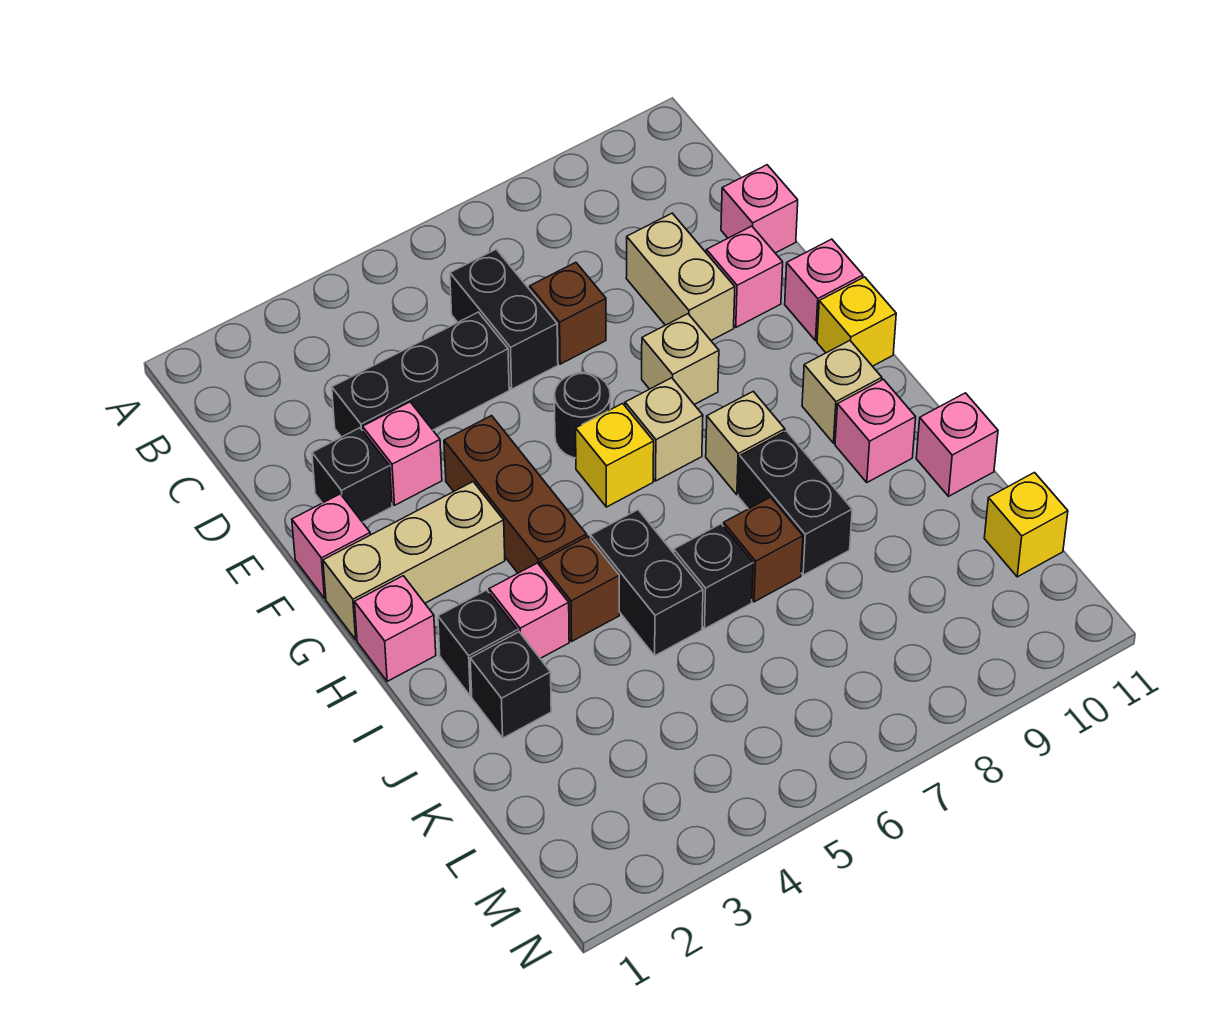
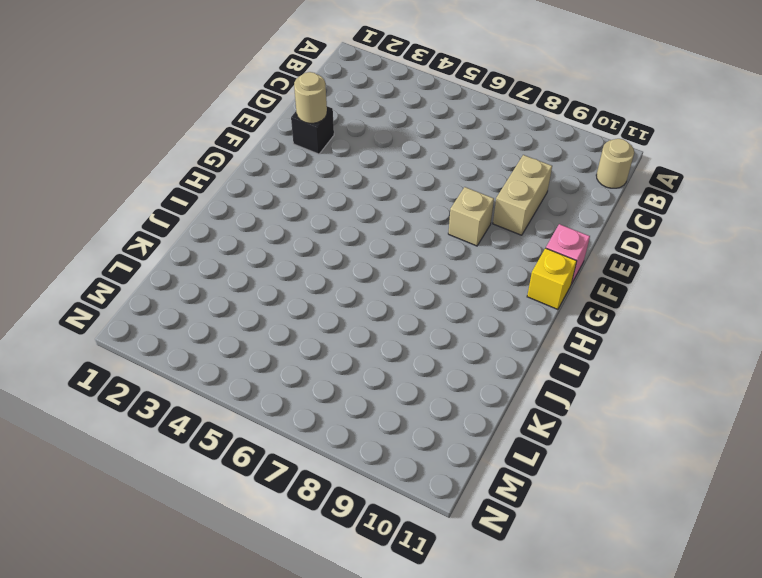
tan round brick B11 level 1 -> none
tan round brick E2 level 2 -> none
none -> black brick C6:D6 level 1
none -> black brick D3:D5 level 1
none -> brown brick D7 level 1
none -> pink brick D11 level 1

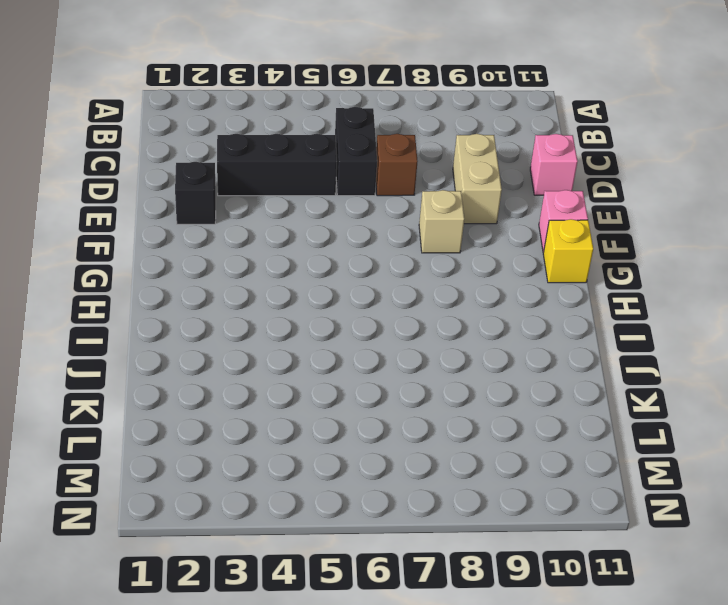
none -> pink brick E3 level 1
none -> pink brick E10 level 1
none -> pink brick F1 level 1
none -> brown brick F4:H4 level 1

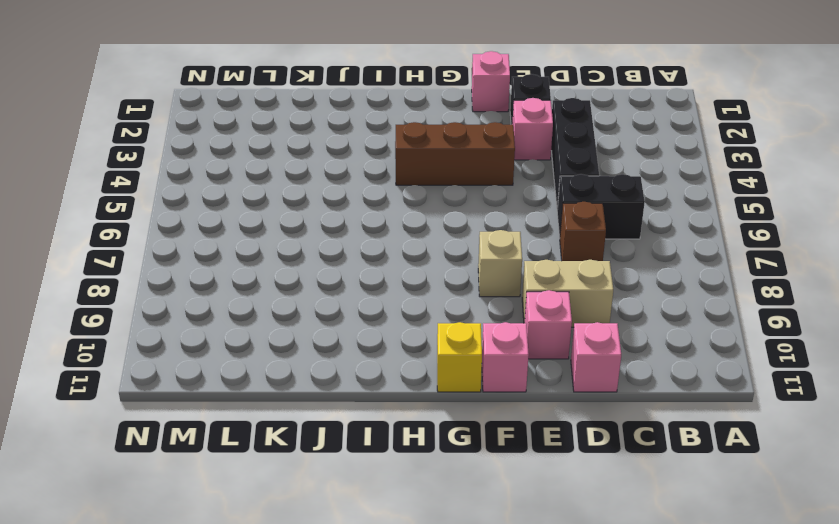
none -> black round brick F6 level 1
none -> tan brick G1:G3 level 1
none -> yellow brick G6 level 1
none -> tan brick G7 level 1

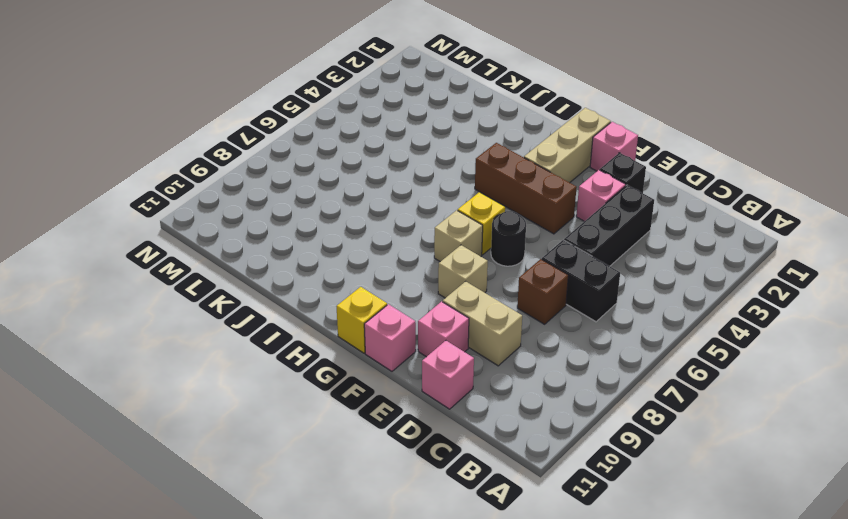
none -> pink brick H1 level 1
none -> tan brick H8 level 1
none -> tan brick H10 level 1
none -> black brick I2 level 1

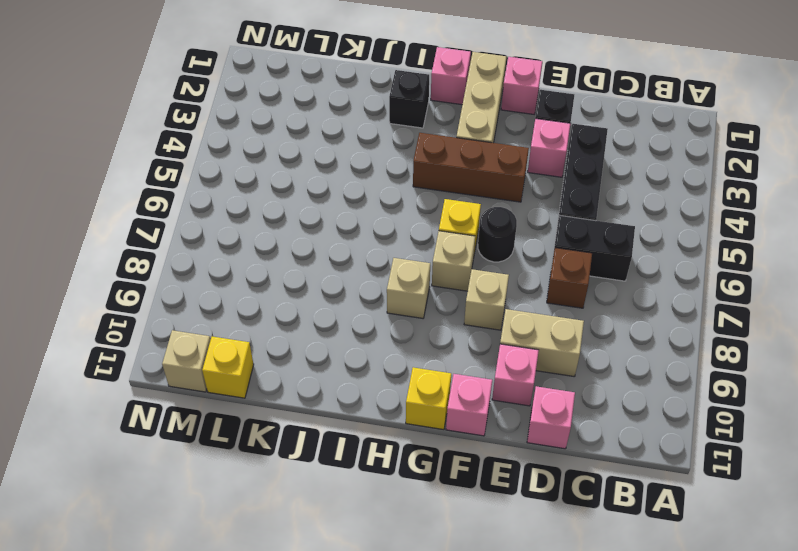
tan brick M11 level 1 -> tan brick H10 level 1
none -> pink brick I3 level 1
none -> brown brick I4 level 1
none -> black brick I5:J5 level 1
none -> black brick I8:J8 level 1

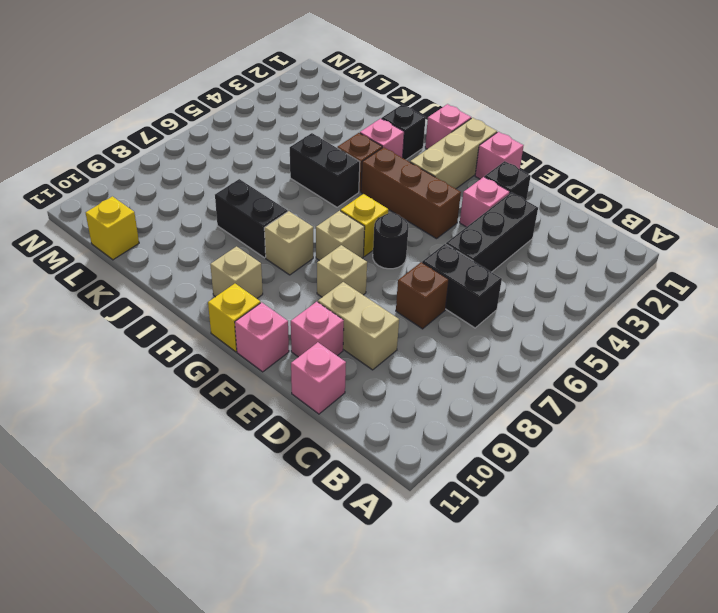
none -> pink brick I10 level 1
none -> black brick J2 level 1
none -> black brick J6 level 1
none -> brown brick J7 level 1

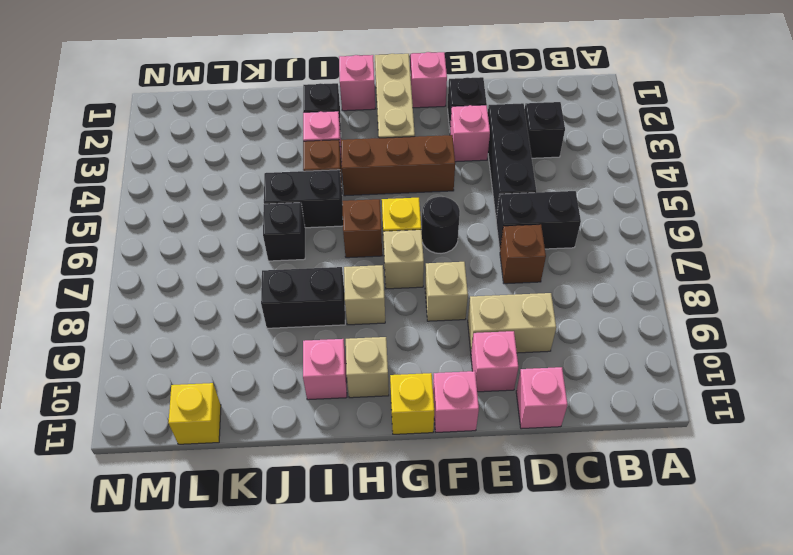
black brick C3 level 1 -> black brick J2 level 1
brown brick H6 level 1 -> brown brick J7 level 1
none -> pink brick J11 level 1

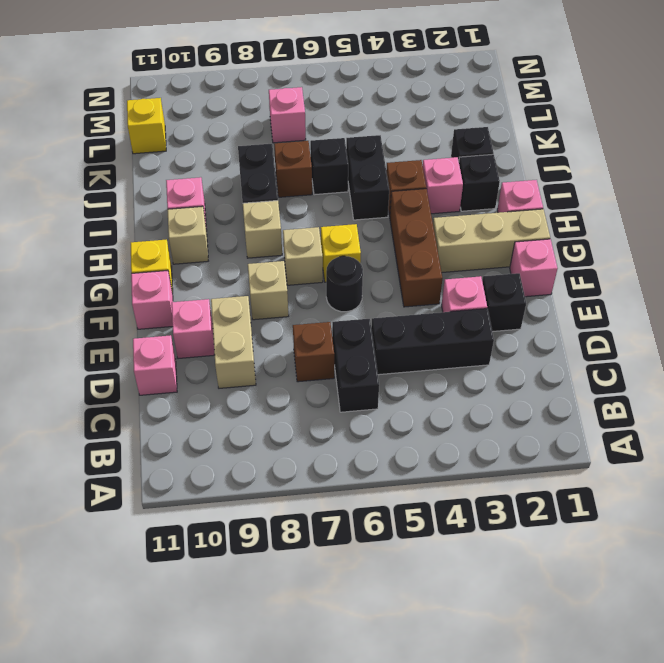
pink brick L7 level 1 -> pink brick J11 level 1

